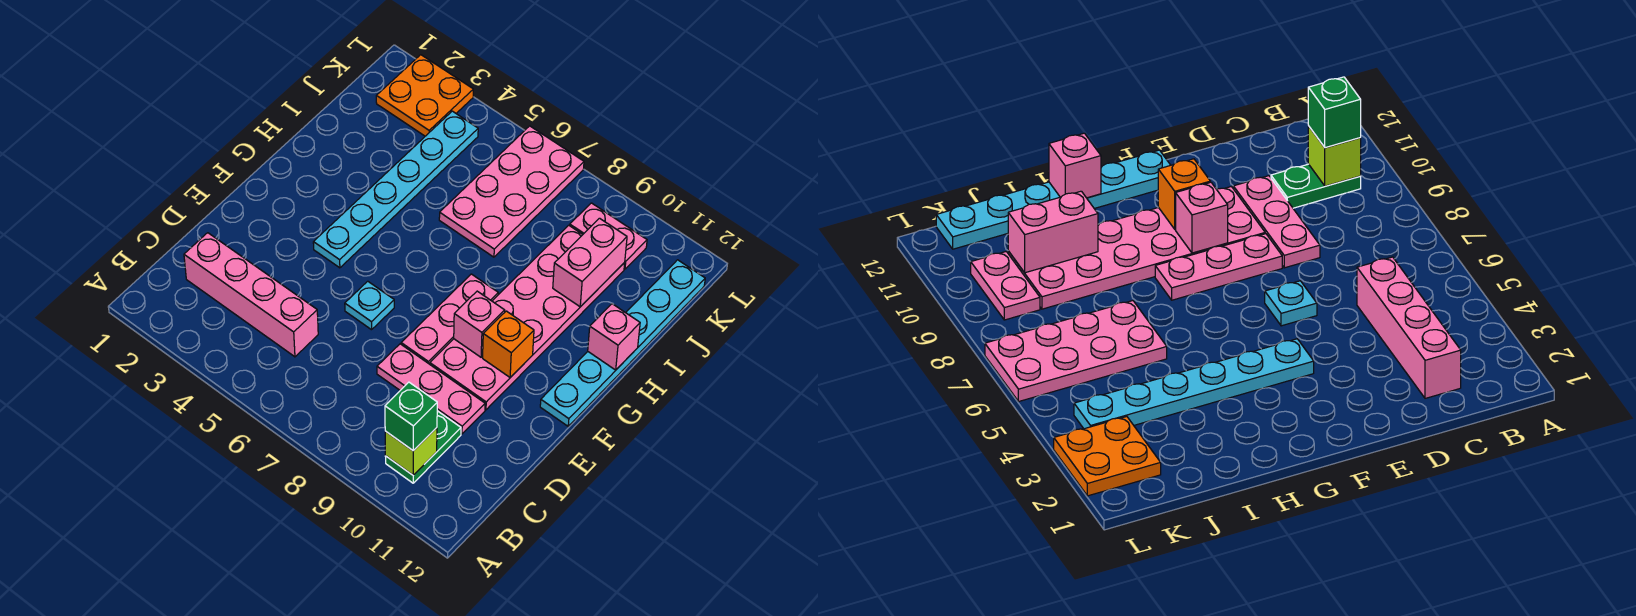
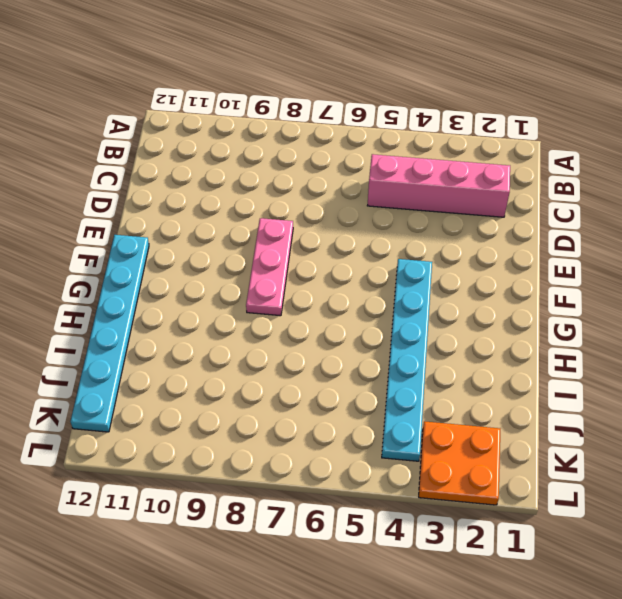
none -> green plate B10:C10 level 1
none -> pink plate D8:D10 level 1
none -> cyan plate E6 level 1

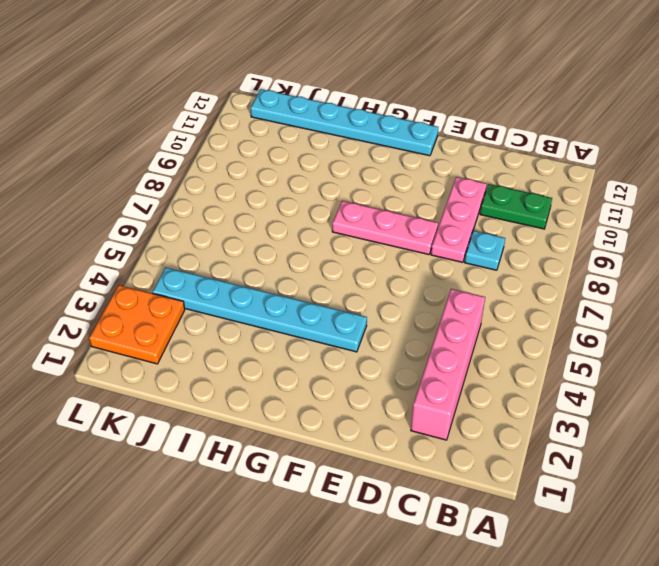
cyan plate C8 level 1 -> cyan plate E6 level 1
none -> pink plate E9:J10 level 1
none -> pink plate I6:L7 level 1
none -> pink plate K9:K10 level 1

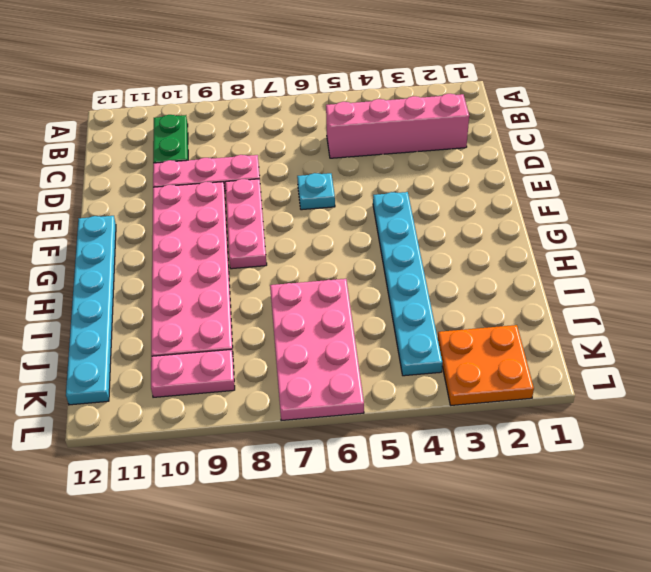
none -> lime brick B10 level 2
none -> pink brick F9 level 2
none -> orange brick F10 level 2

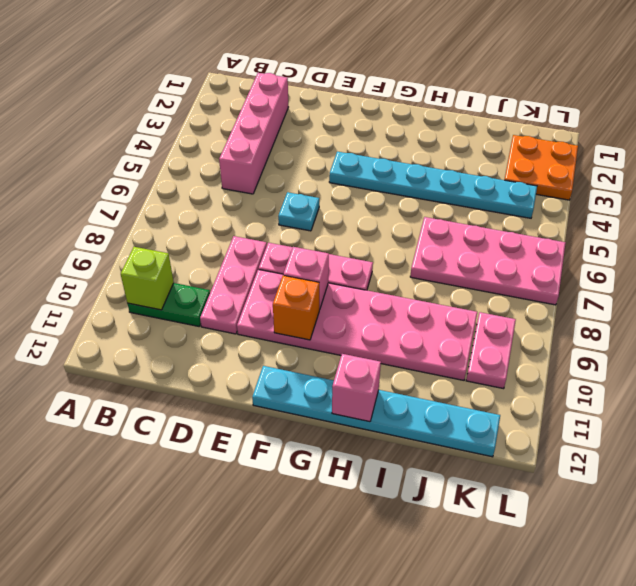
none -> pink brick I10:J10 level 2
none -> green brick B10 level 3

